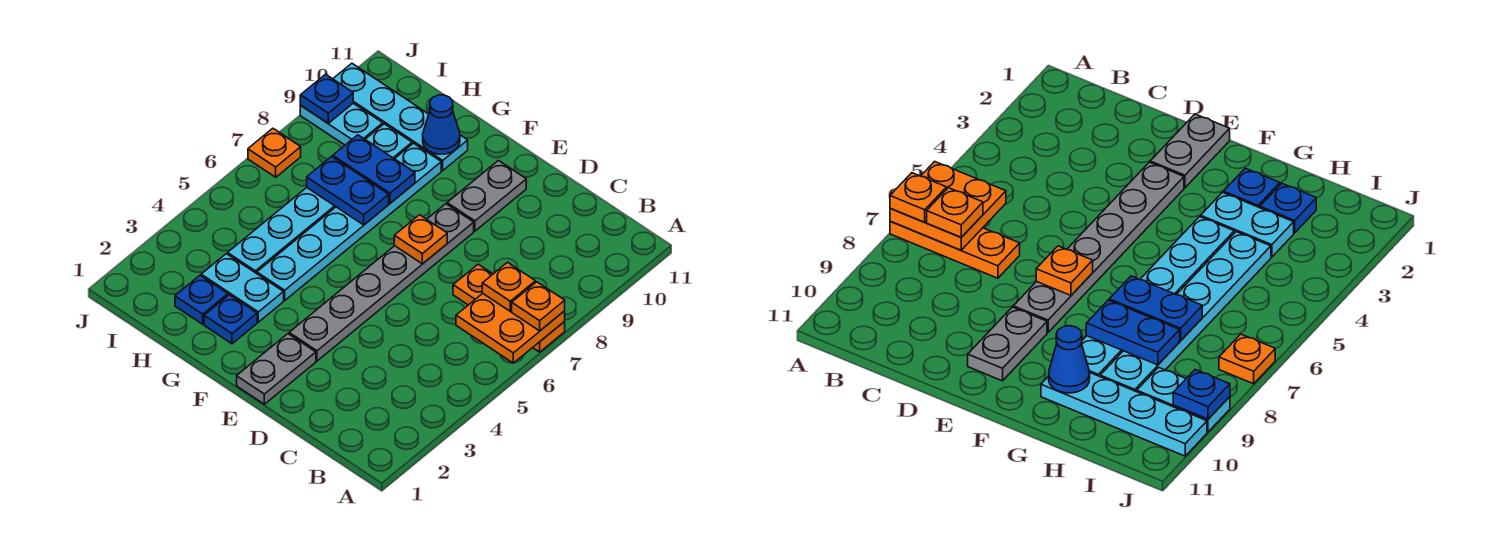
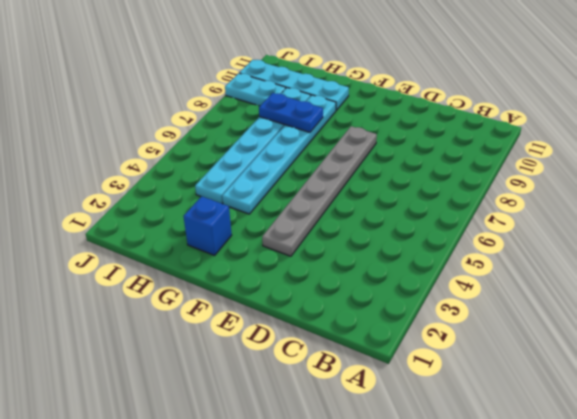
blue brick G2 level 1 -> blue plate G2 level 1
none -> orange plate A7:C7 level 1
none -> grey plate E1:E2 level 1
none -> grey plate E9:E10 level 1

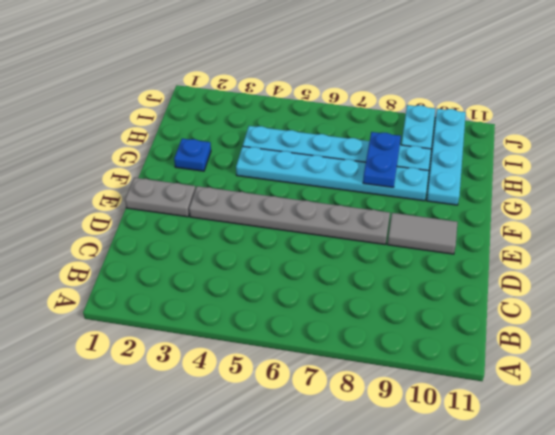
grey tile E9:E10 level 1 -> grey plate E9:E10 level 1
none -> orange plate A7:C7 level 1
none -> cyan plate G3:H3 level 1
none -> blue plate H2 level 1

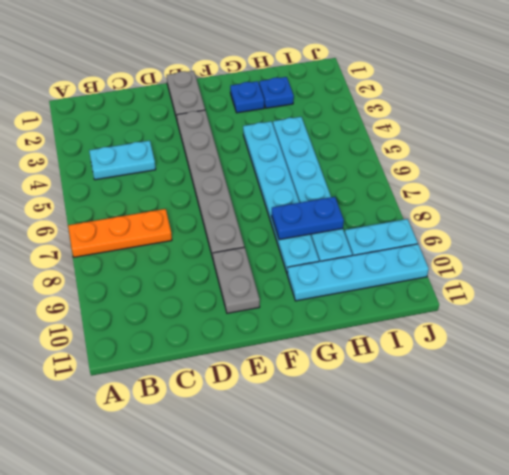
cyan plate B4:C4 level 1 -> cyan plate G3:H3 level 1
none -> orange plate J7 level 1
none -> orange plate A6:B7 level 2
none -> orange plate E7 level 2

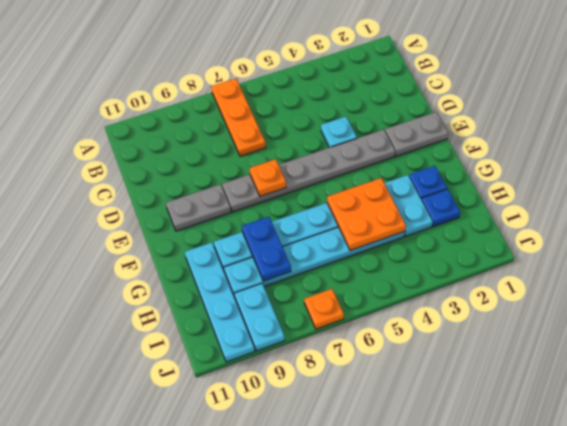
cyan plate D4 level 1 -> none
orange plate G4:H5 level 2 -> orange plate A6:B7 level 2
none -> blue plate G7:H7 level 2
none -> blue cone G10 level 2
none -> blue plate J9 level 2

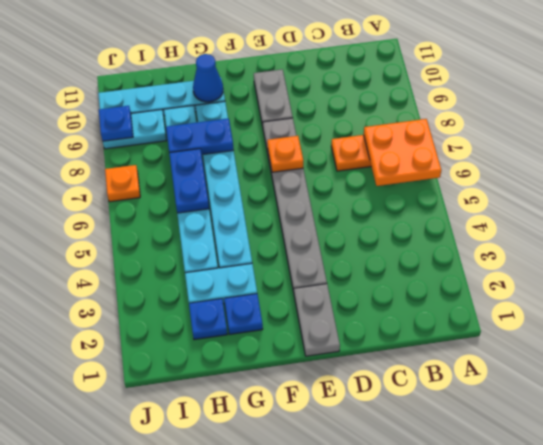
blue plate H6:H7 level 2 -> blue plate G7:H7 level 2
none -> orange plate A7 level 3
none -> orange plate B7 level 3

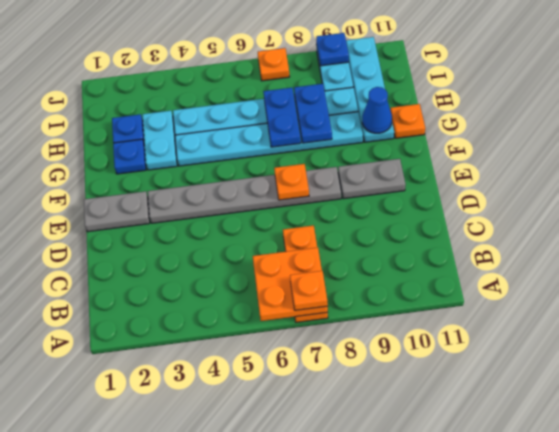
orange plate G11 level 1 -> orange plate B7 level 3

